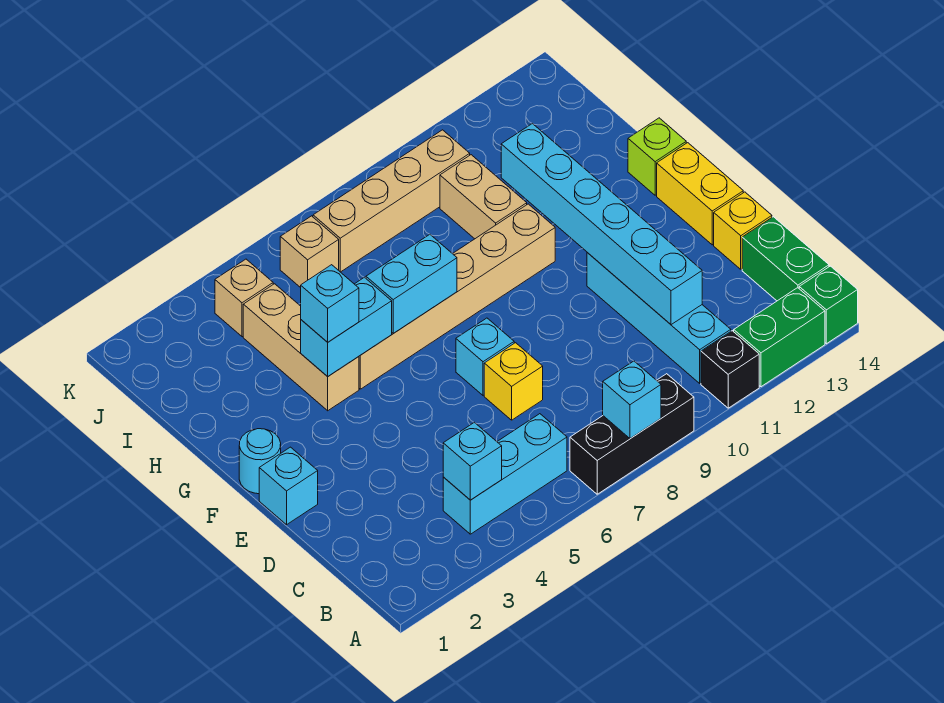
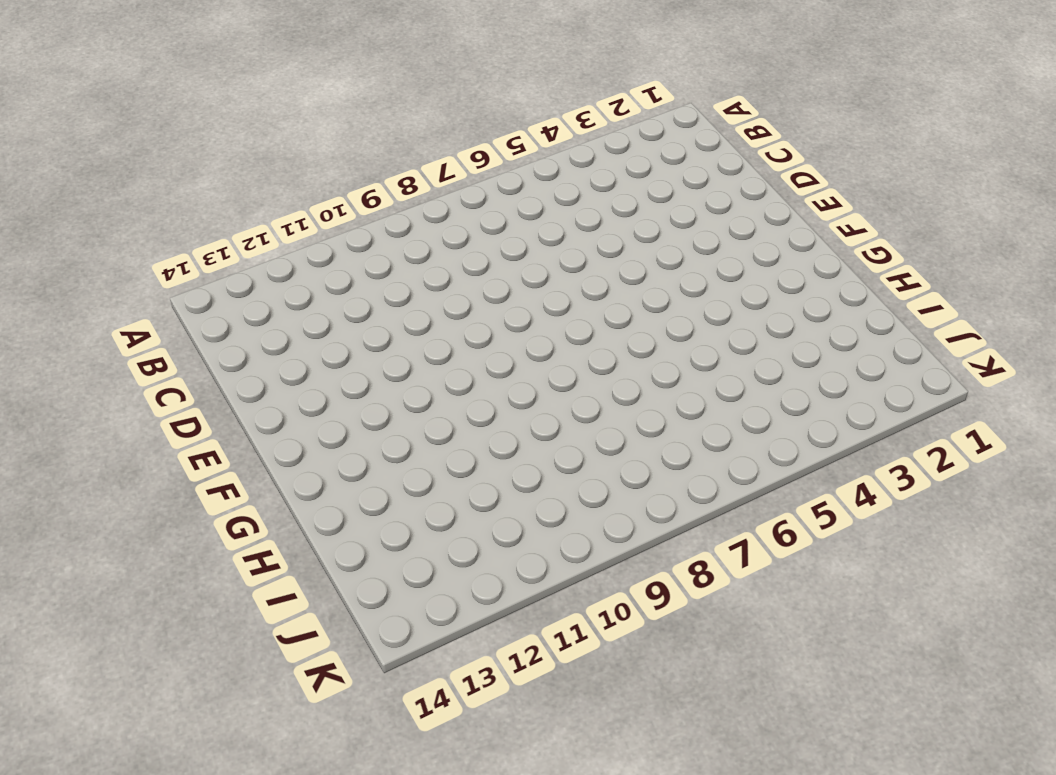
none -> black brick A7:A9 level 1
none -> black brick A11 level 1
none -> green brick A12:A13 level 1

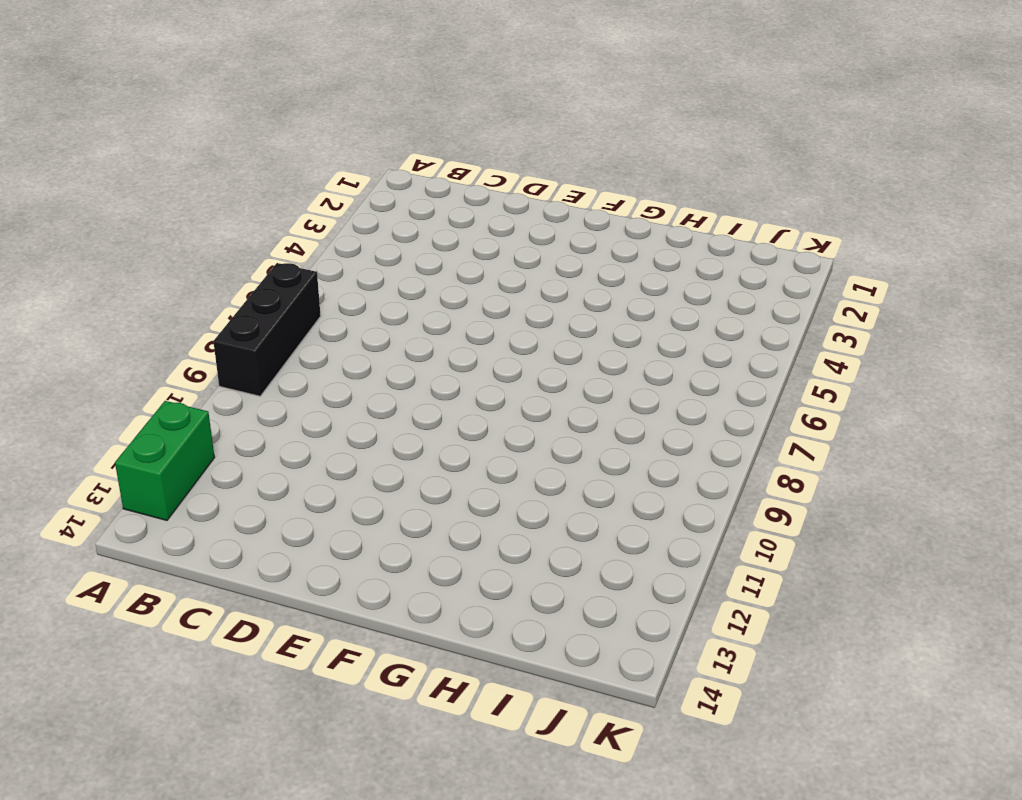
none -> black brick A11 level 1
none -> green brick A14 level 1
none -> cyan brick B4:B6 level 1

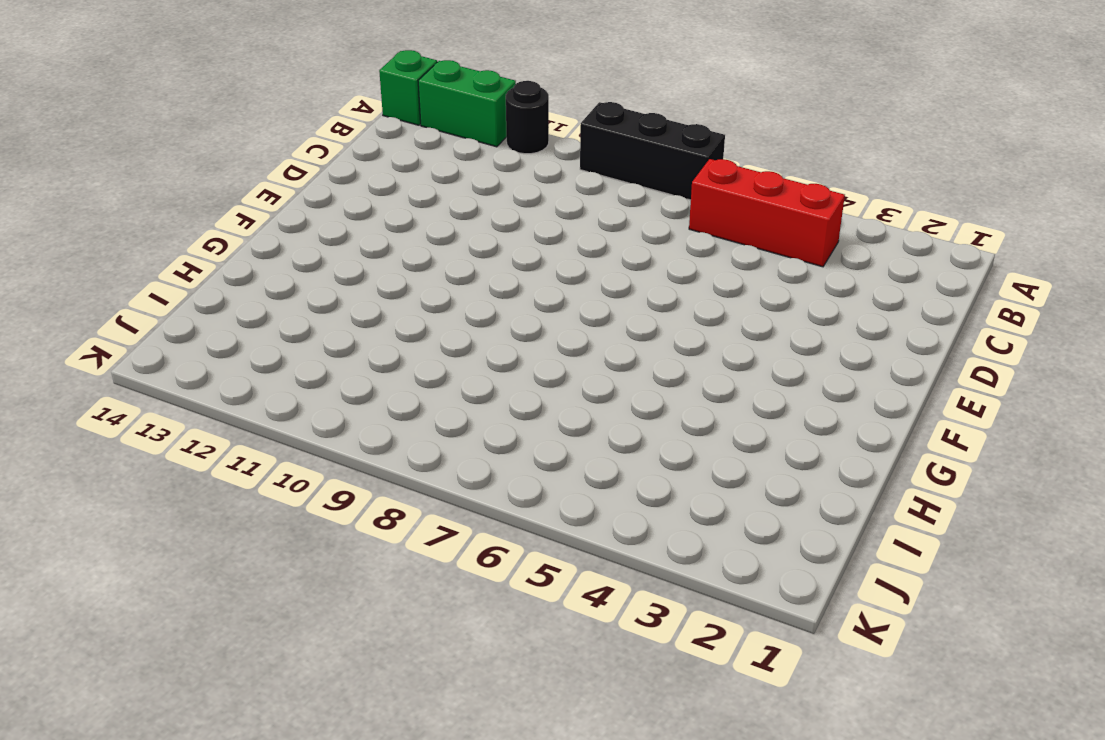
black round brick A11 level 1 -> black brick A11 level 1
red brick B4:B6 level 1 -> cyan brick B4:B6 level 1
none -> cyan brick B11:E11 level 1
none -> green brick B14:C14 level 1
none -> yellow brick D7 level 1

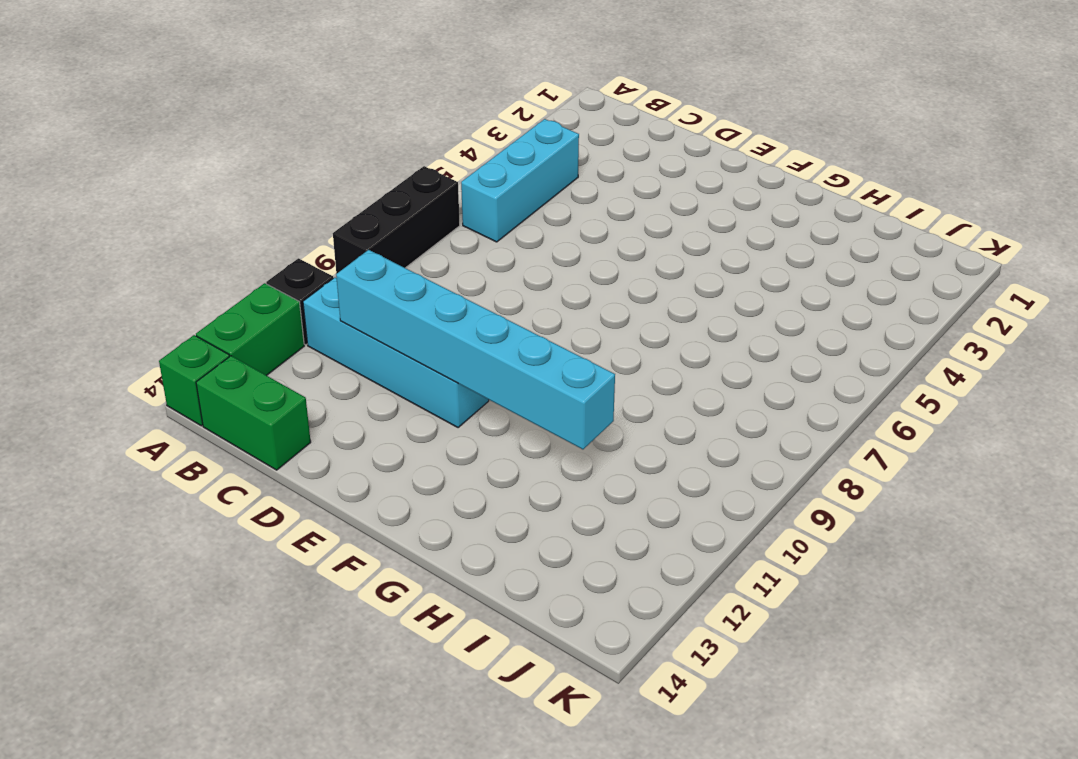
none -> yellow brick D7 level 1
none -> yellow brick D14 level 1
none -> cyan brick E1 level 1

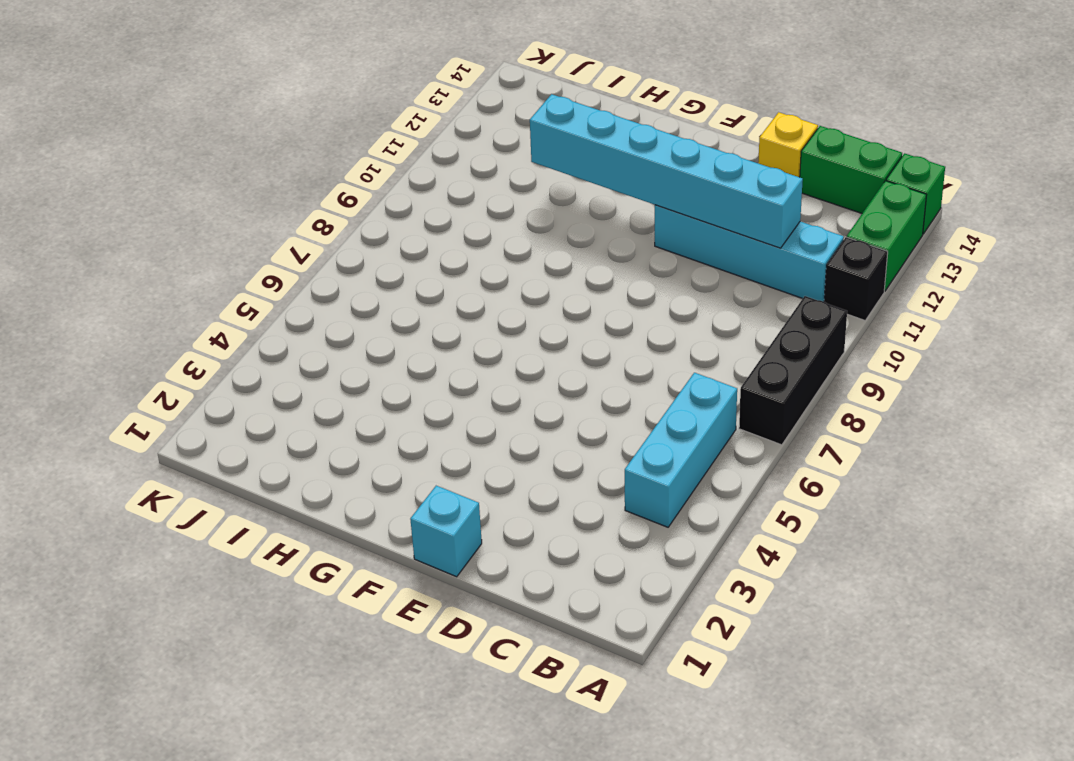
none -> yellow brick D7 level 1
none -> cyan brick E7 level 1
none -> yellow brick E14:F14 level 1

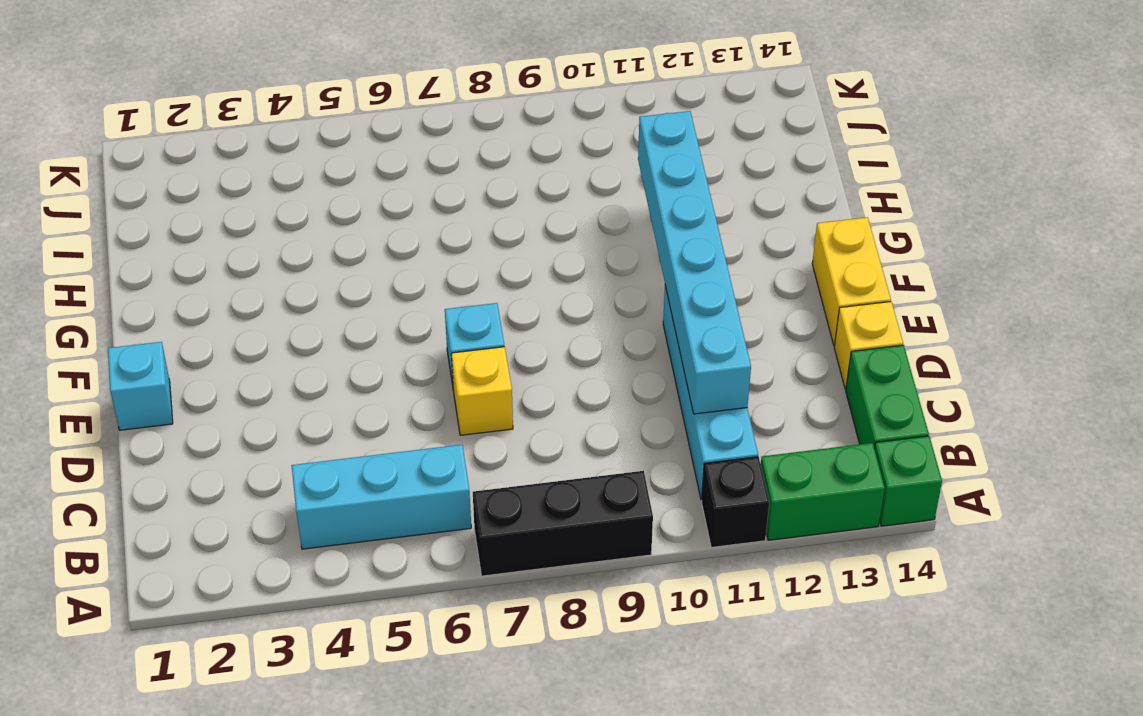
none -> cyan round brick F1 level 1
none -> tan brick G4:I4 level 1
none -> tan brick G5:G10 level 1

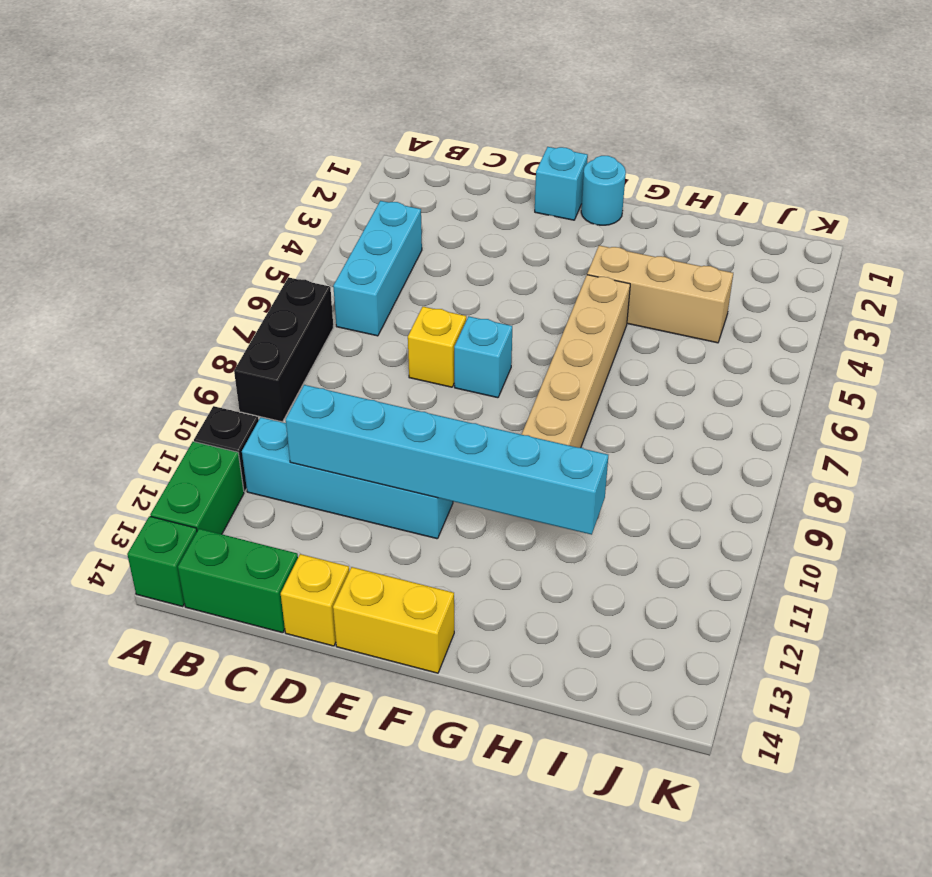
none -> lime brick G14 level 1
none -> tan brick H10:I10 level 1
none -> tan brick J4 level 1

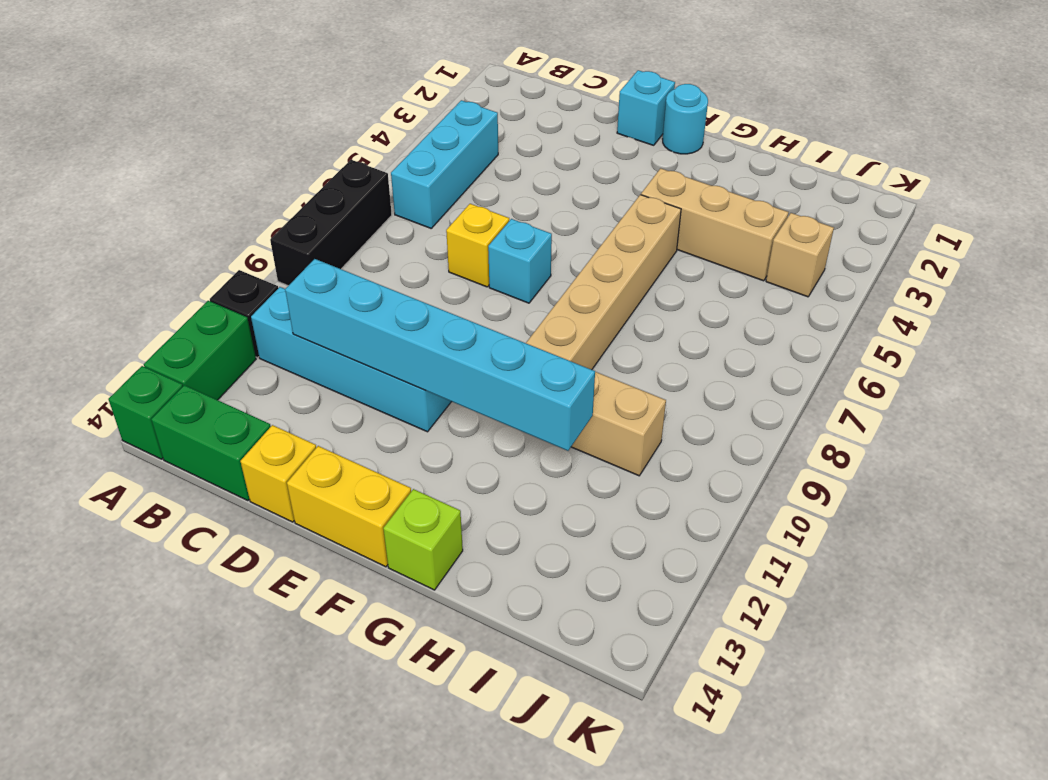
none -> tan brick J6 level 1
none -> tan brick J7:J10 level 1
none -> cyan brick A8 level 2

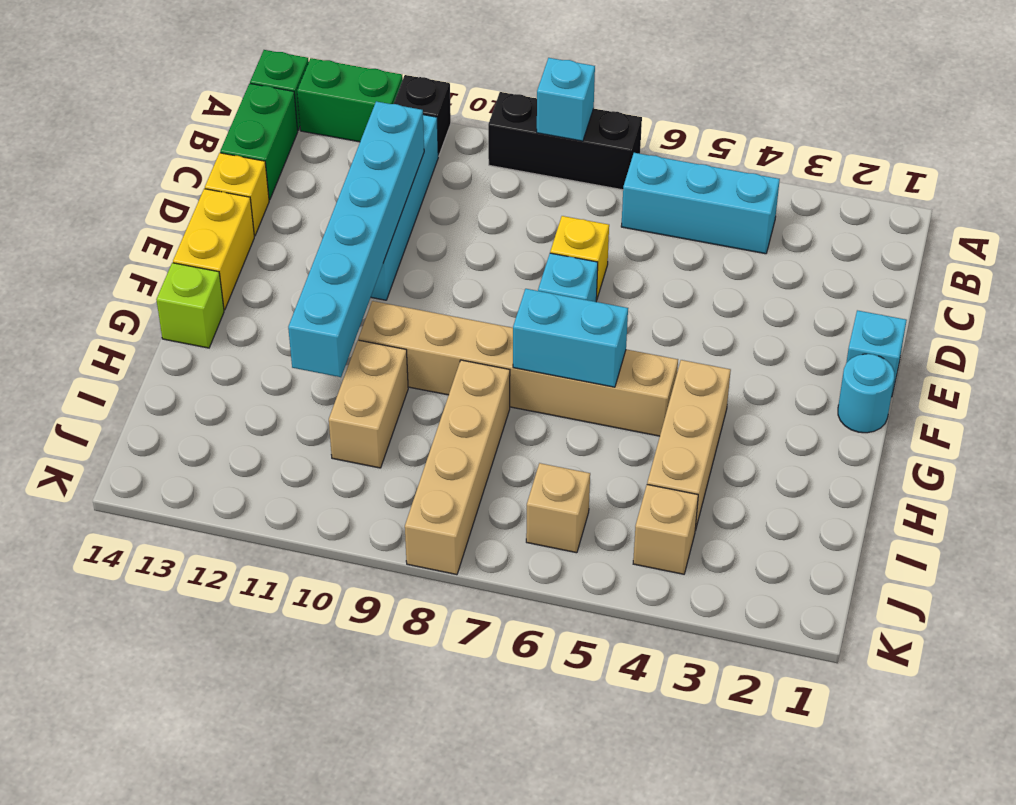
tan brick H8:K8 level 1 -> tan brick J7:J10 level 1
none -> cyan brick B4 level 2
none -> cyan brick G4:G5 level 2
none -> cyan brick G4 level 3

